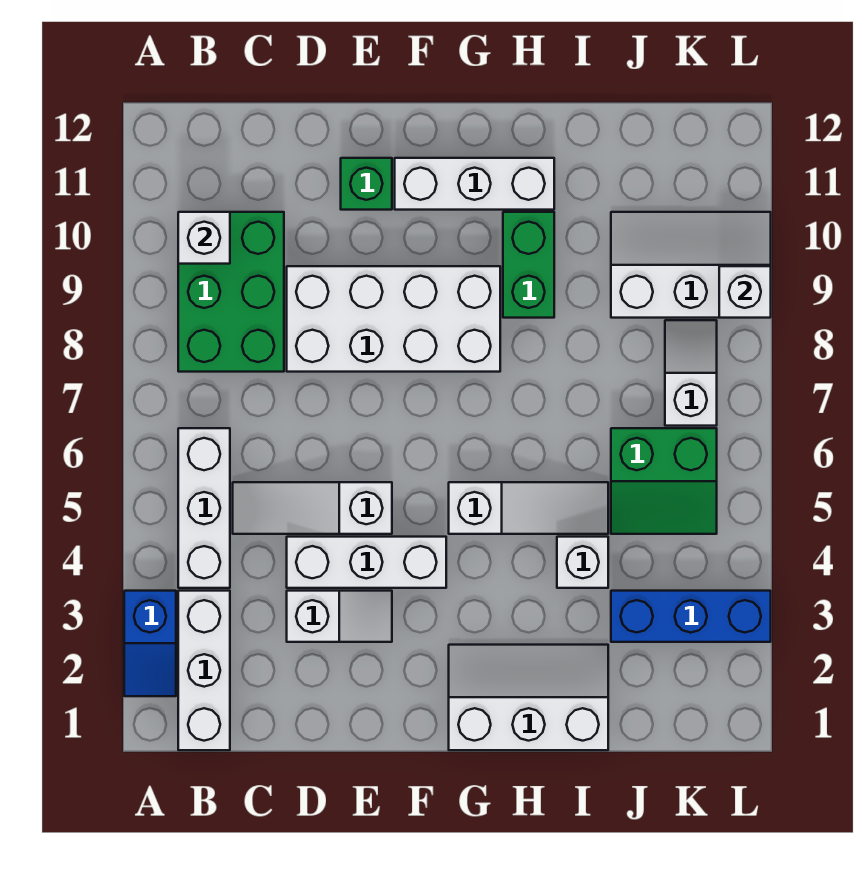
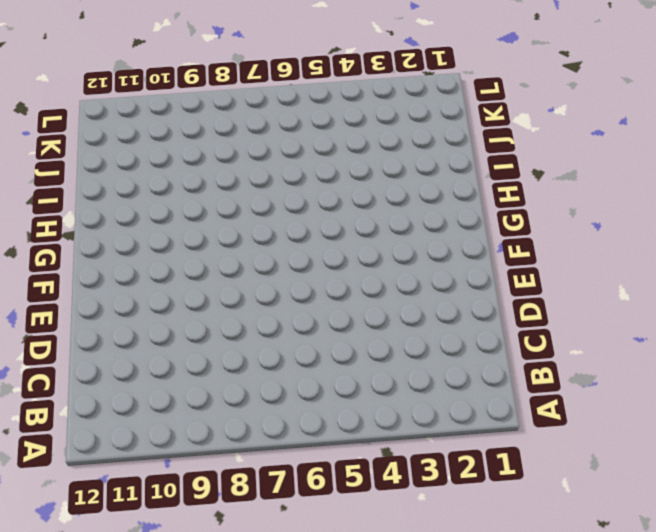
none -> blue slope A2:A3 level 1 top 3
none -> white brick B1:B3 level 1
none -> white brick B4:B6 level 1

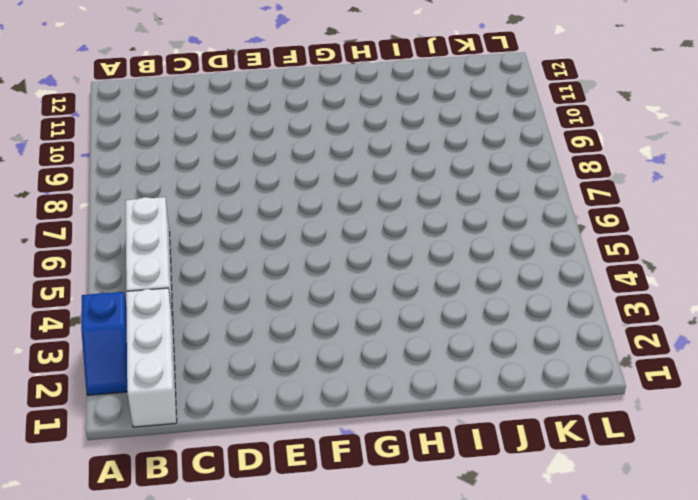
none -> green brick B8:C10 level 1
none -> white slope C5:E5 level 1 top E
none -> white slope D3:E3 level 1 top D

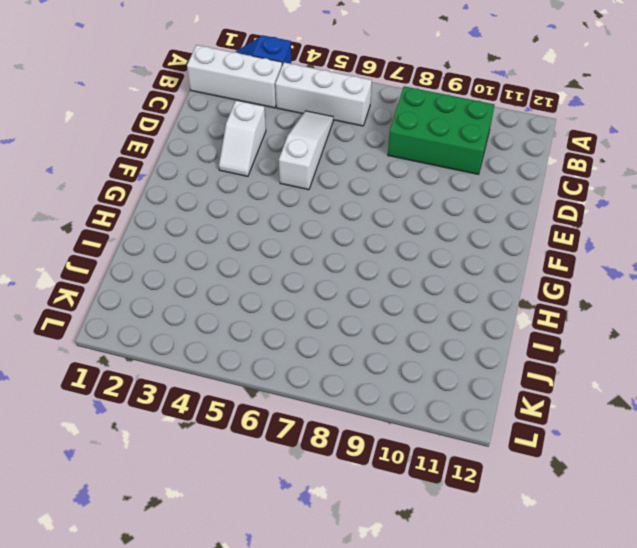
none -> white brick D4:F4 level 1
none -> white brick D8:G9 level 1
none -> green brick E11 level 1

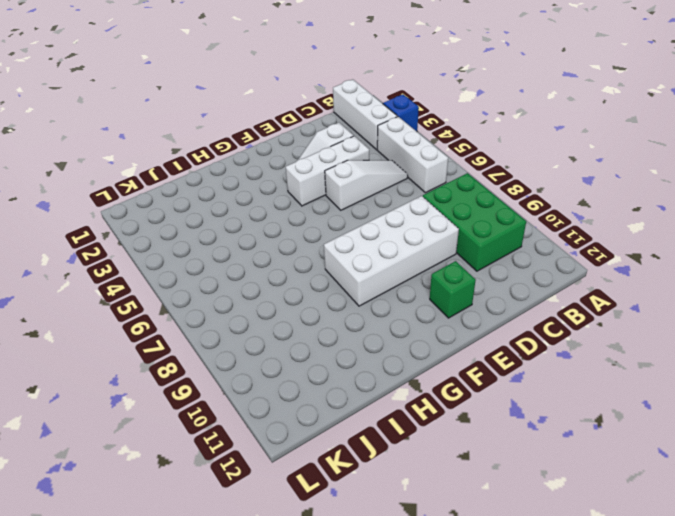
none -> white brick F11:H11 level 1
none -> white slope G1:I2 level 1 top 1
none -> white slope G5:I5 level 1 top G

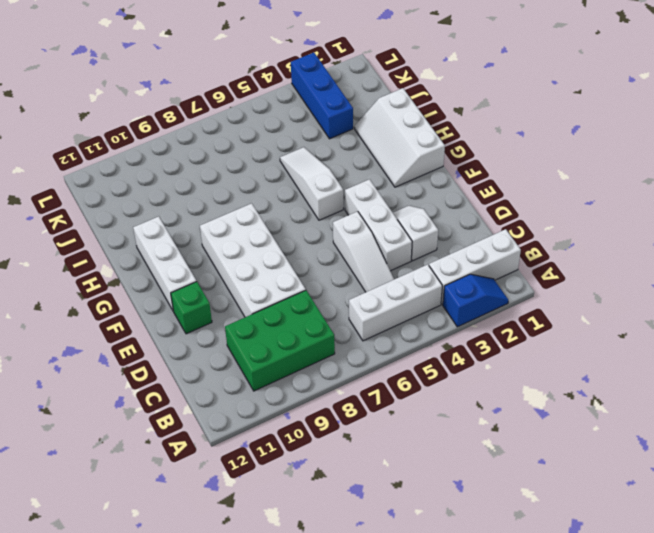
none -> green brick H9:H10 level 1
none -> white brick I4 level 1
none -> green slope J5:K6 level 1 top 6

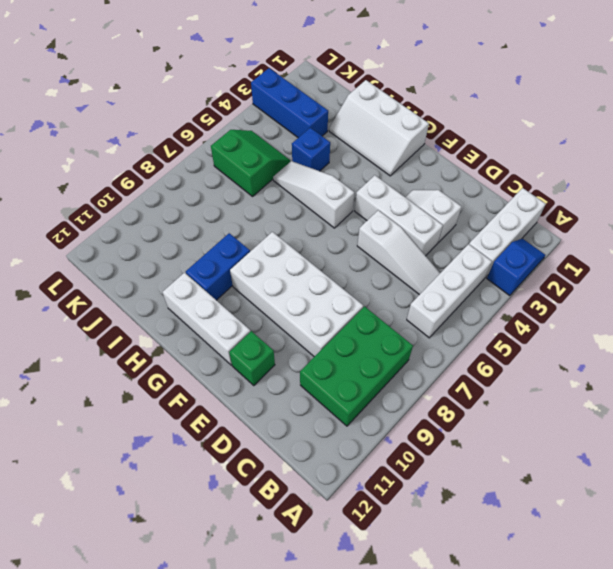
blue brick H9:H10 level 1 -> green brick H9:H10 level 1
blue brick I4 level 1 -> white brick I4 level 1
none -> white slope J9:L10 level 1 top 9
none -> white slope K7:K8 level 1 top 7
none -> white brick B10 level 2

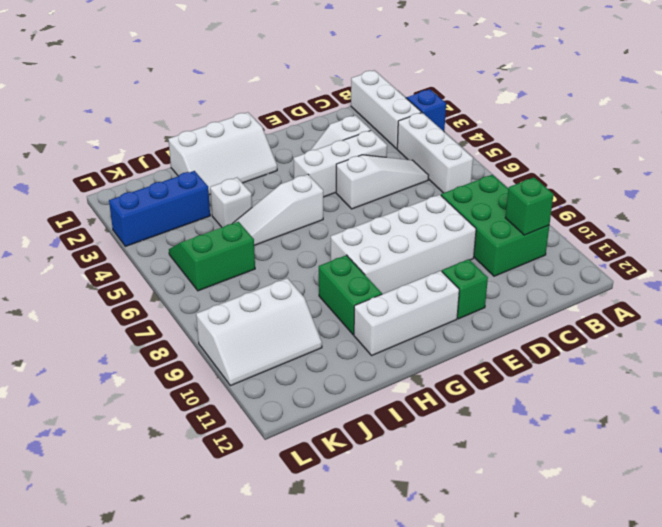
green brick B10 level 2 -> white brick B10 level 2
none -> white slope K7:K8 level 1 top 7
none -> white brick L9 level 2

